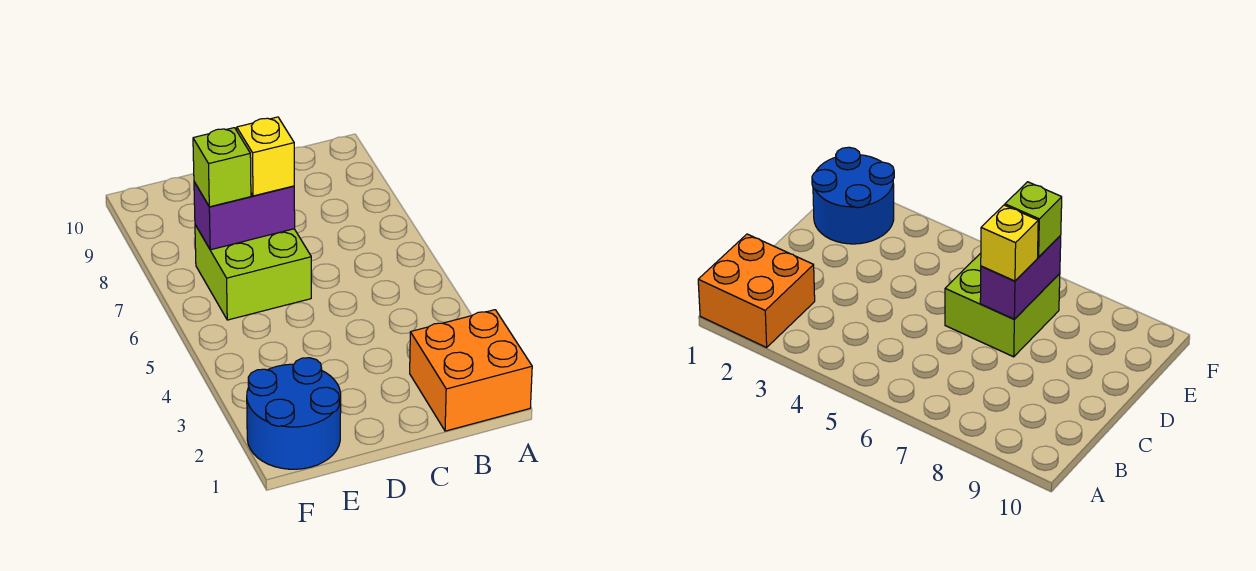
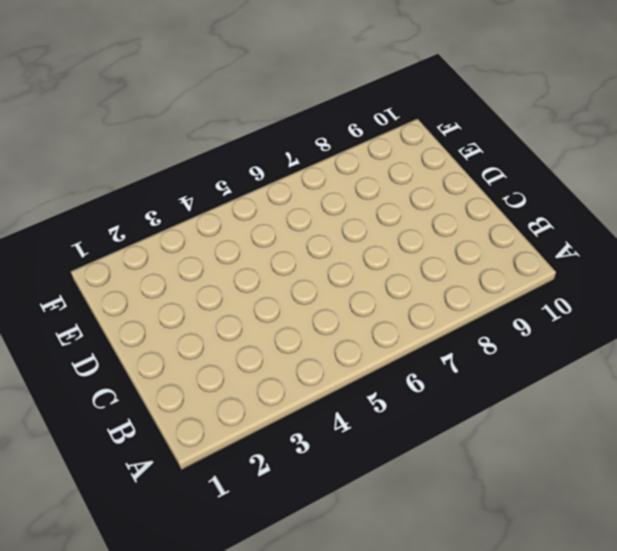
none -> orange brick A1:B2 level 1
none -> lime brick D6:E7 level 1

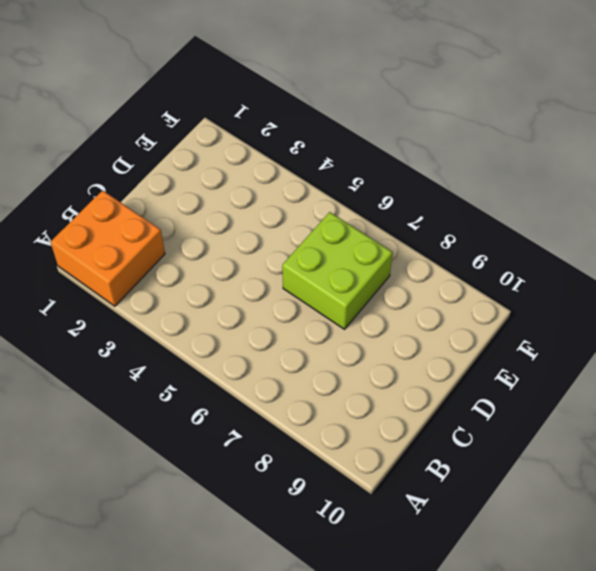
none -> blue round brick E1:F2 level 1
none -> purple brick D7:E7 level 2

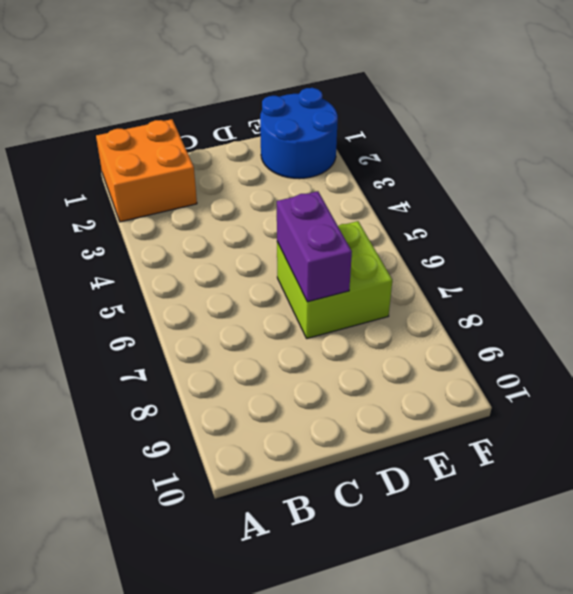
purple brick D6:D7 level 2 -> purple brick D7:E7 level 2
none -> yellow brick D7 level 3
none -> lime brick E7 level 3

